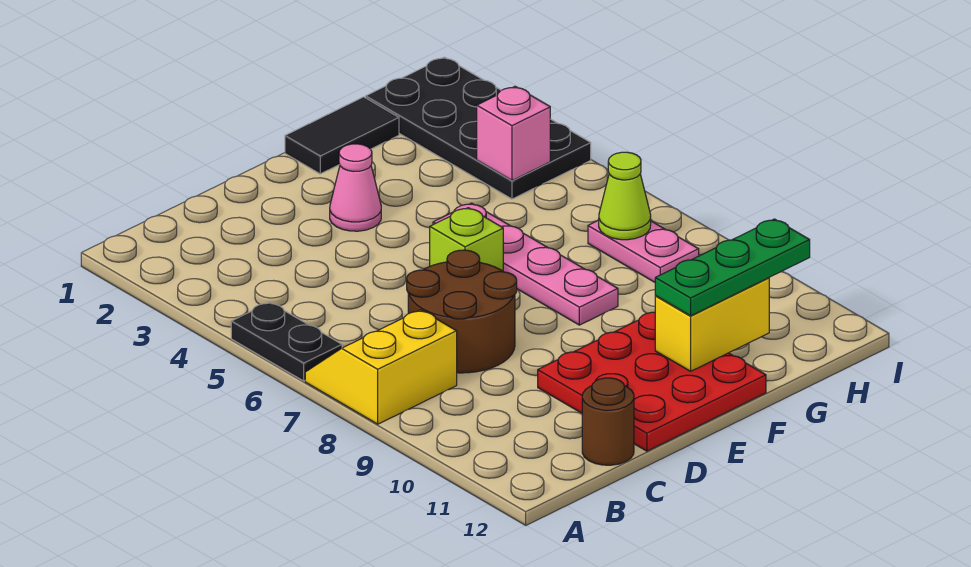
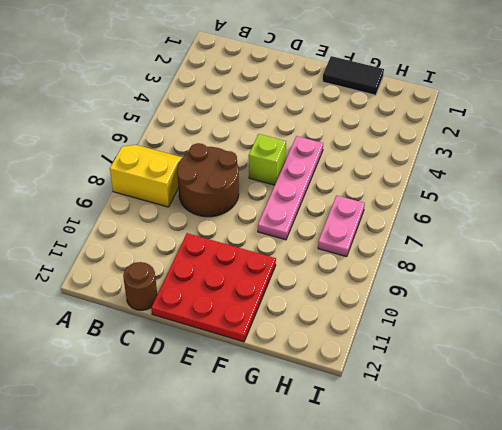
none -> black plate A5:A6 level 1
none -> pink cone E3 level 1
none -> black plate H1:I4 level 1

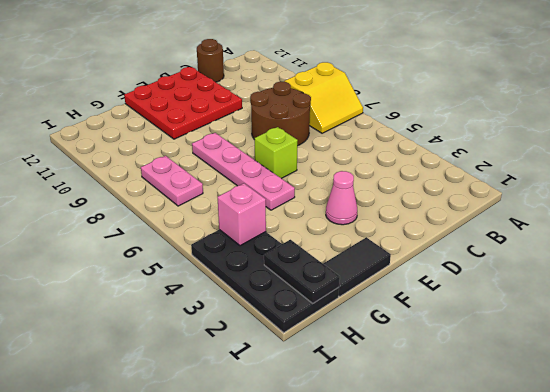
black plate H1:H2 level 2 -> black plate A5:A6 level 1
none -> yellow brick F11:G11 level 2
none -> lime cone H7 level 2
none -> green plate F11:H11 level 3

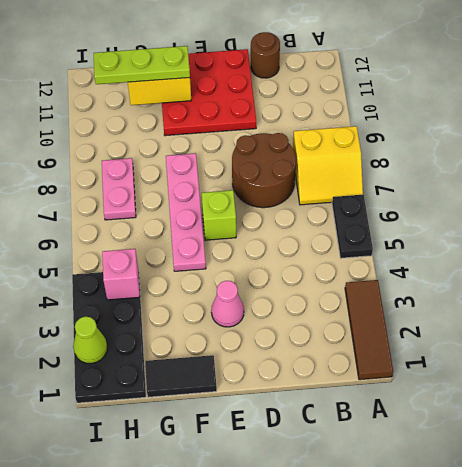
brown tile A1:A3 level 1 -> none
lime plate F11:H11 level 3 -> green plate F11:H11 level 3
lime cone I2 level 2 -> lime cone H7 level 2

